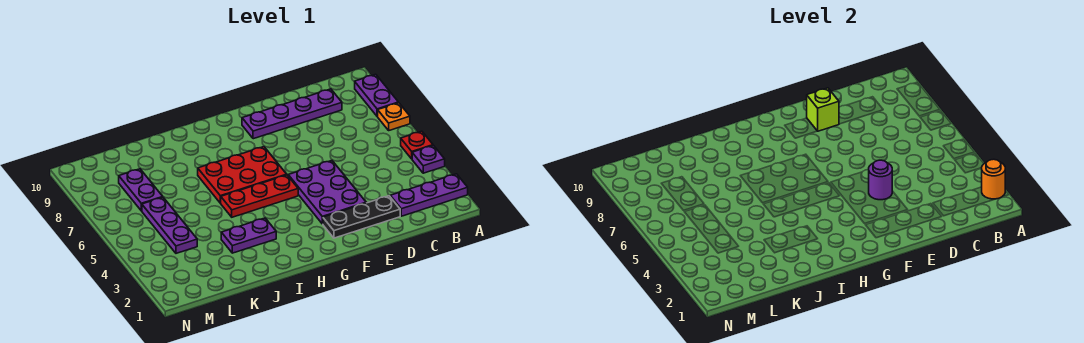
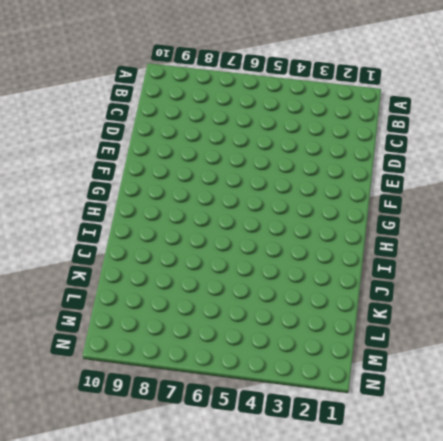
none -> purple plate A2:C2 level 1
none -> purple plate A4 level 1
none -> red plate A5 level 1

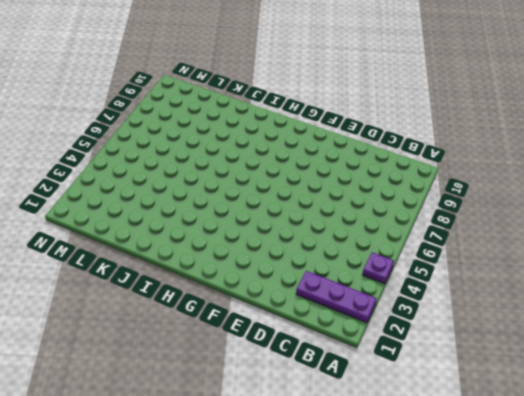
none -> red plate A5 level 1
none -> orange plate A7 level 1
none -> purple plate A8:A9 level 1

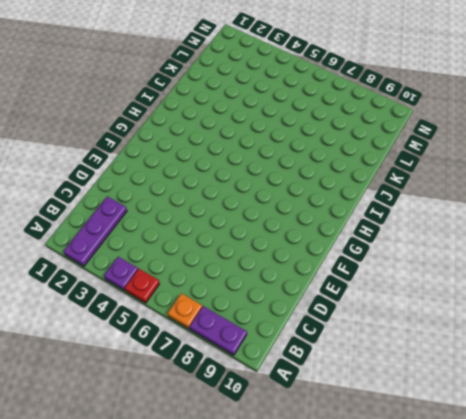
none -> purple plate C9:F9 level 1
none -> black plate D2:F2 level 1
none -> purple plate E3:F5 level 1

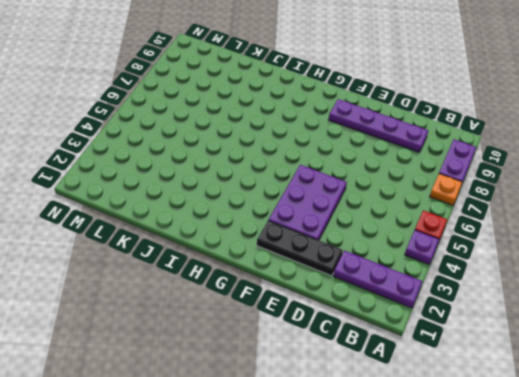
none -> red plate G5:I5 level 1
none -> red plate G6:I7 level 1
none -> purple plate I3:J3 level 1

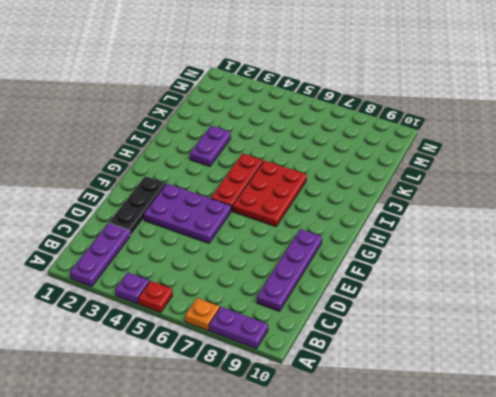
none -> purple plate L4:L6 level 1
none -> purple plate L7:L8 level 1
none -> orange round brick A2 level 2

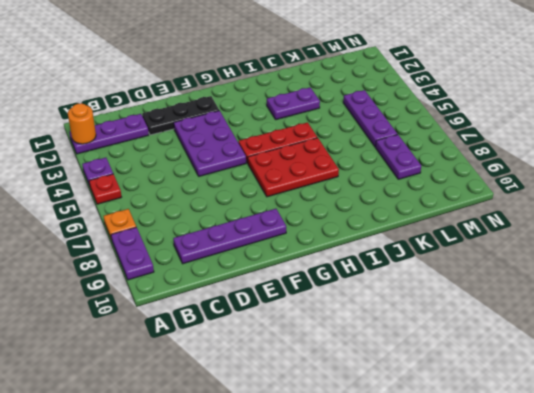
none -> purple round brick E4 level 2
none -> lime brick E9 level 2

